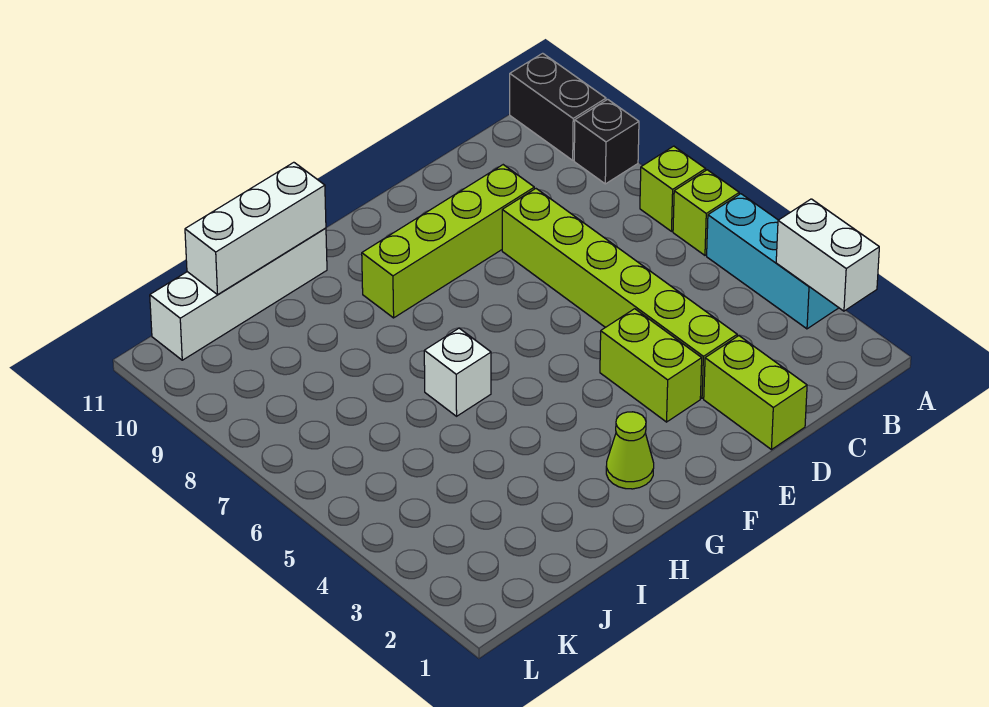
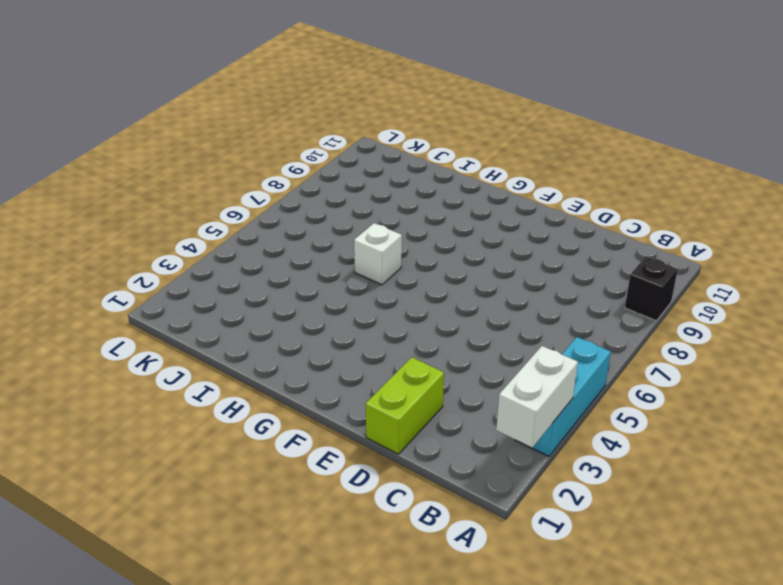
none -> lime brick A6 level 1
none -> lime brick A7 level 1
none -> black brick A10:A11 level 1

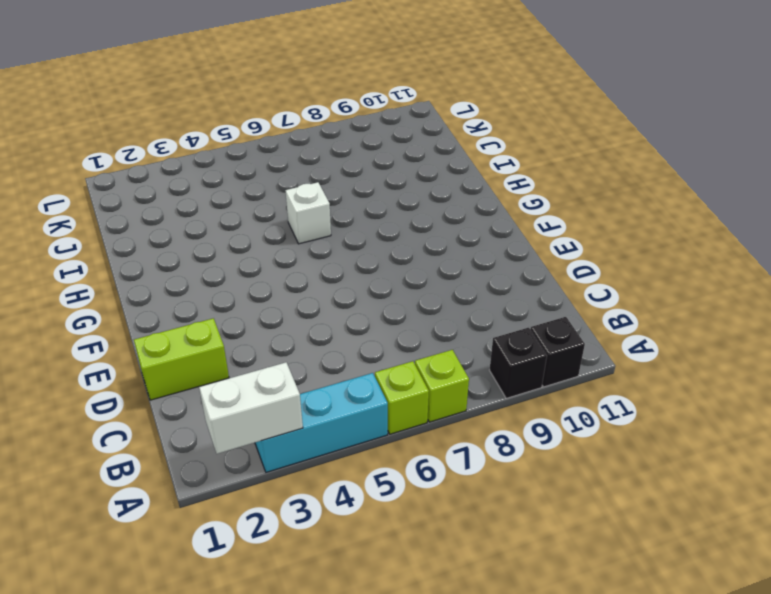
black brick A10 level 1 -> black brick A10:A11 level 1
none -> lime brick D3:D8 level 1
none -> lime brick D9:G9 level 1
none -> lime brick E3:E4 level 1

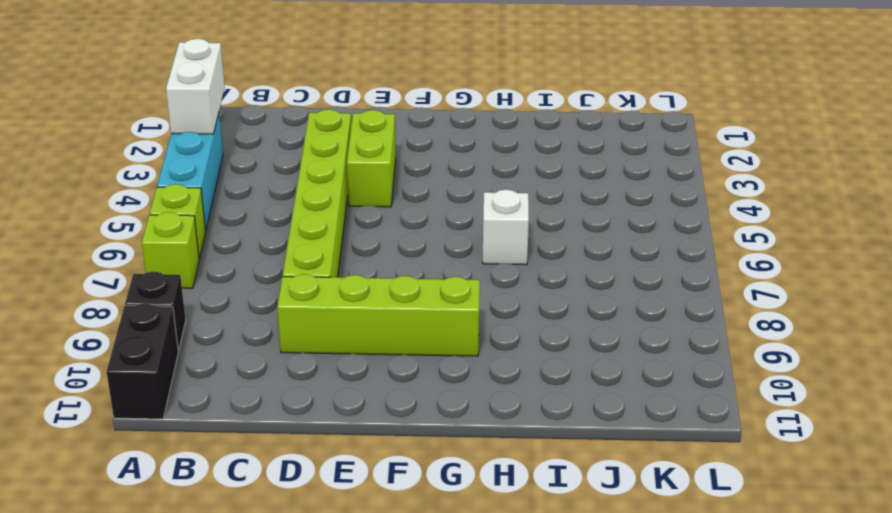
none -> lime brick D1:D2 level 1
none -> lime cone G2 level 1
none -> white brick H11:K11 level 1

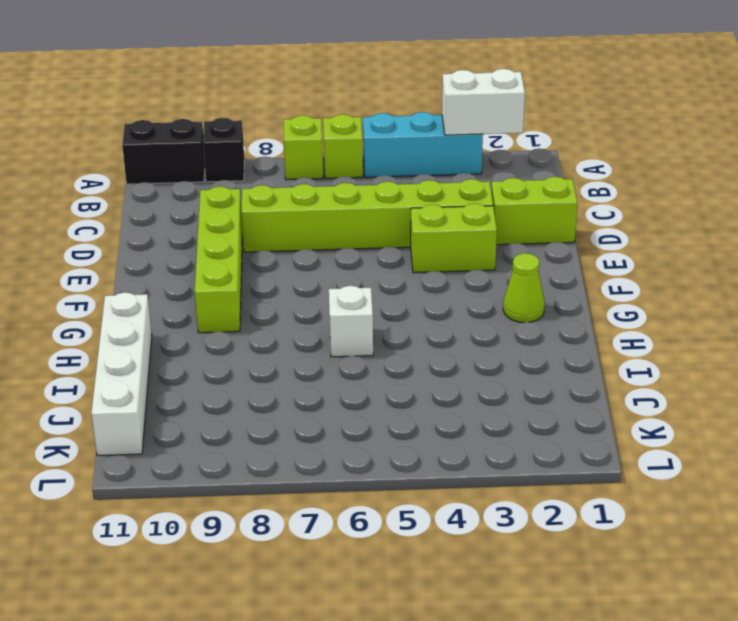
none -> white brick H11:J11 level 2

